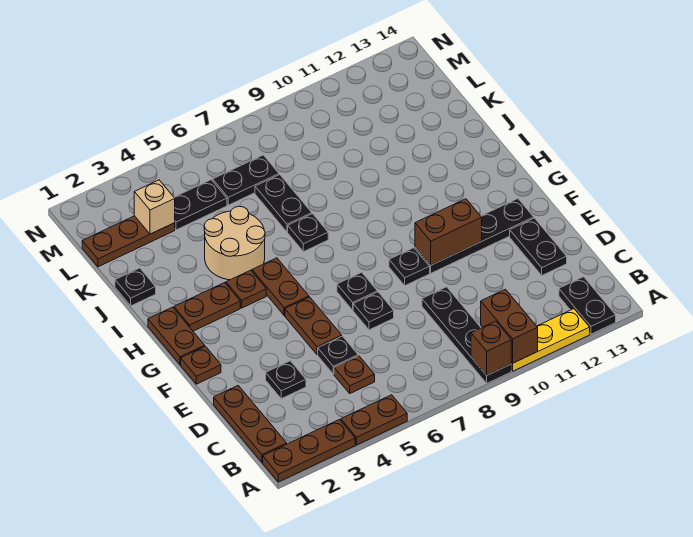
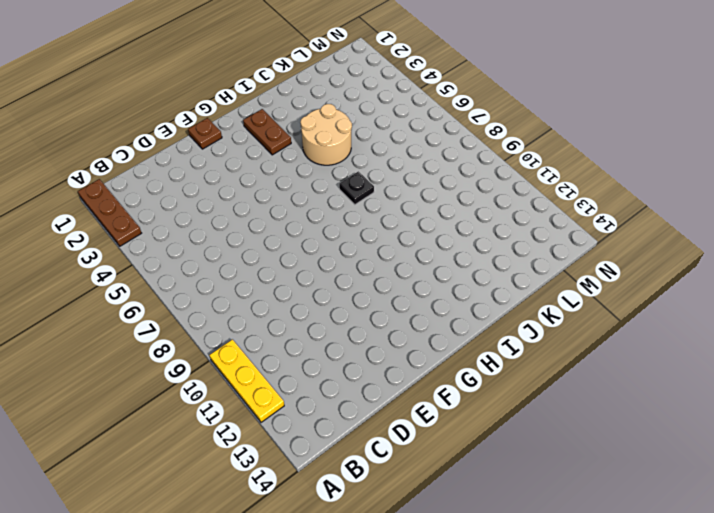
none -> brown plate A4:A5 level 1
none -> black plate A9:D9 level 1
none -> black plate A13:B13 level 1
none -> brown plate B1:D1 level 1

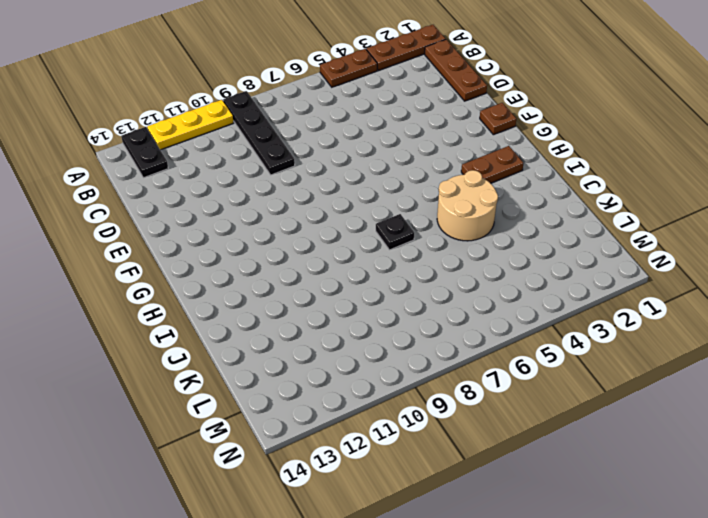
none -> brown plate C5 level 1
none -> black plate D3 level 1
none -> black plate D5 level 1
none -> black plate D13:E13 level 1

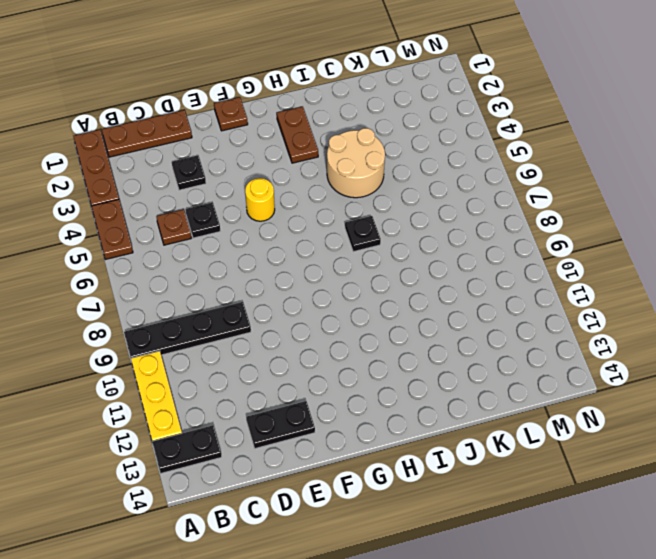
yellow round brick F5 level 1 -> brown plate E5:F5 level 1
none -> black plate E7 level 1
none -> black plate F7 level 1
none -> black plate F9 level 1
none -> black plate F10:F13 level 1

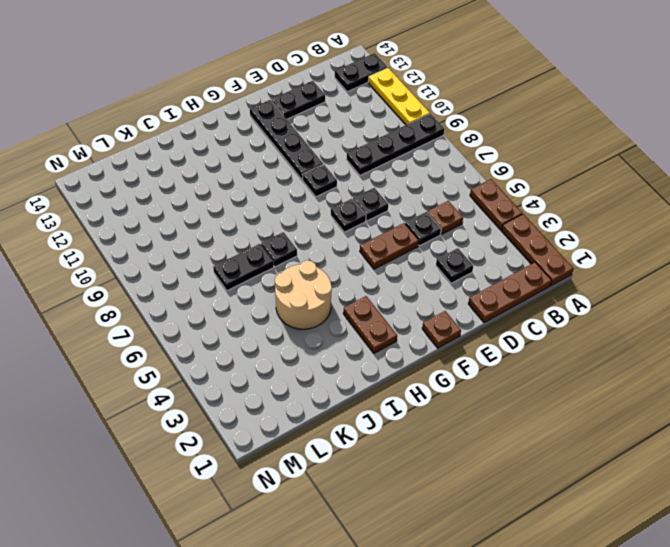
none -> brown plate G1:H1 level 1
none -> brown plate G5:H5 level 1
none -> brown plate H4 level 1
none -> black plate J1 level 1

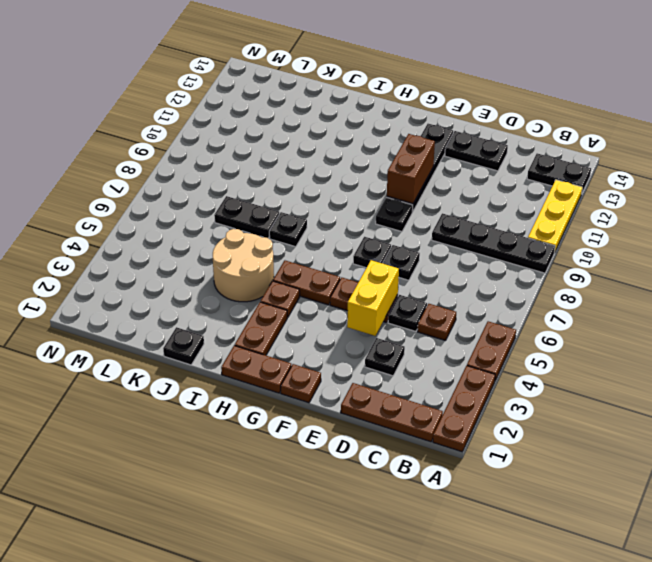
yellow brick E4:E5 level 2 -> none
none -> brown plate L1:L3 level 1
none -> black plate L4:L5 level 1
none -> black plate L6:L7 level 1
none -> brown brick A9 level 2

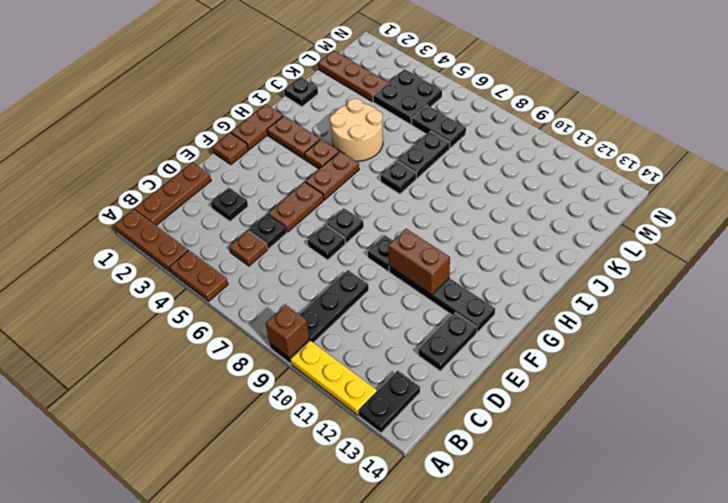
black plate L4:M5 level 1 -> black plate L4:L5 level 1
none -> brown brick A10:B10 level 2
none -> tan brick L3 level 2

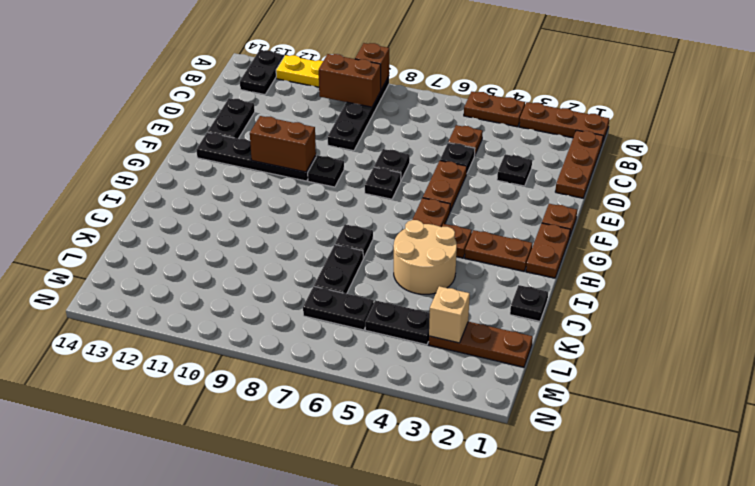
brown brick B9:B10 level 2 -> brown brick A10:B10 level 2

